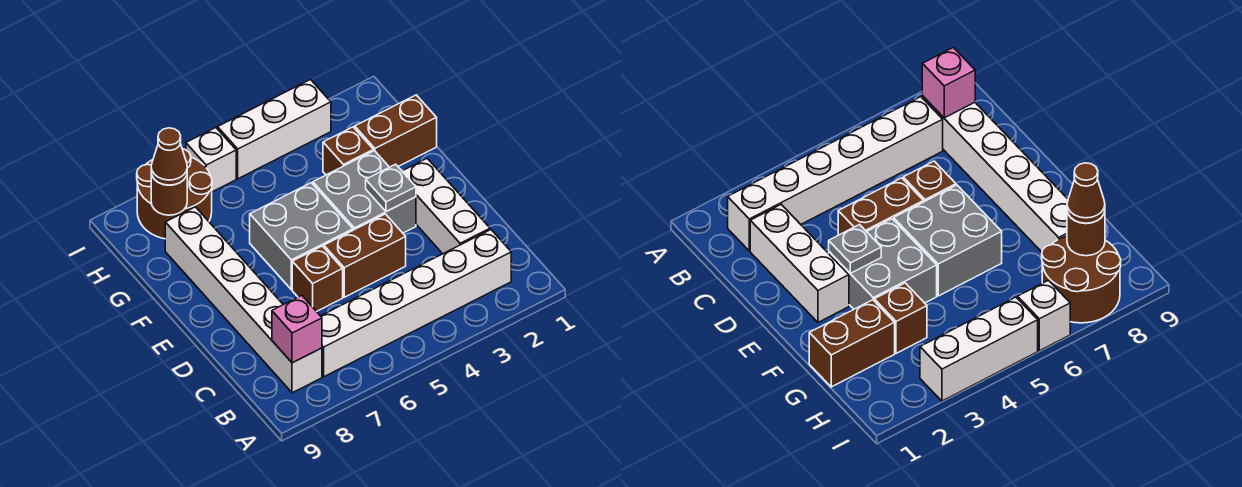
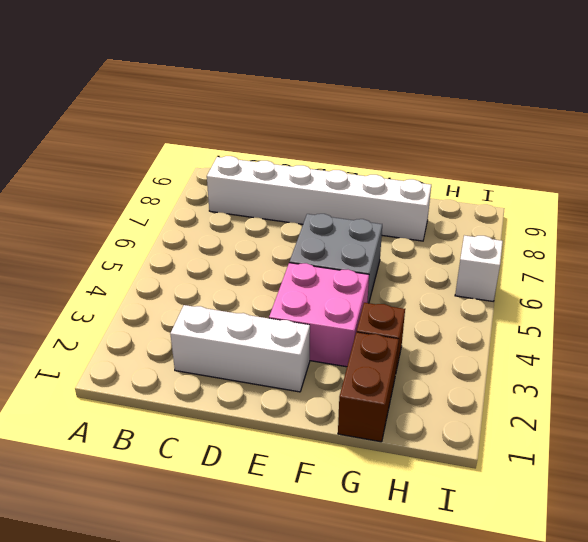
pink brick E3:F4 level 1 -> grey brick E3:F4 level 1
none -> white brick B2:B7 level 1
none -> brown brick D4:D5 level 1
none -> brown brick D6 level 1

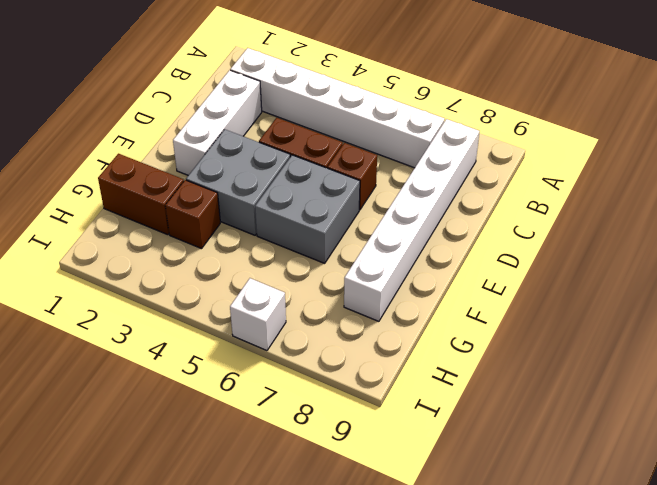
none -> brown round brick H7:I8 level 1
none -> white brick I3:I5 level 1
none -> pink brick B8 level 2

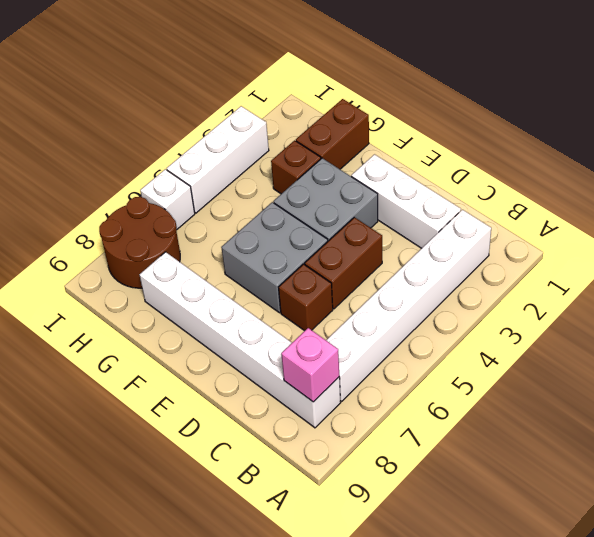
none -> grey plate E3 level 2
none -> brown round brick H8 level 2
none -> brown cone H8 level 3

